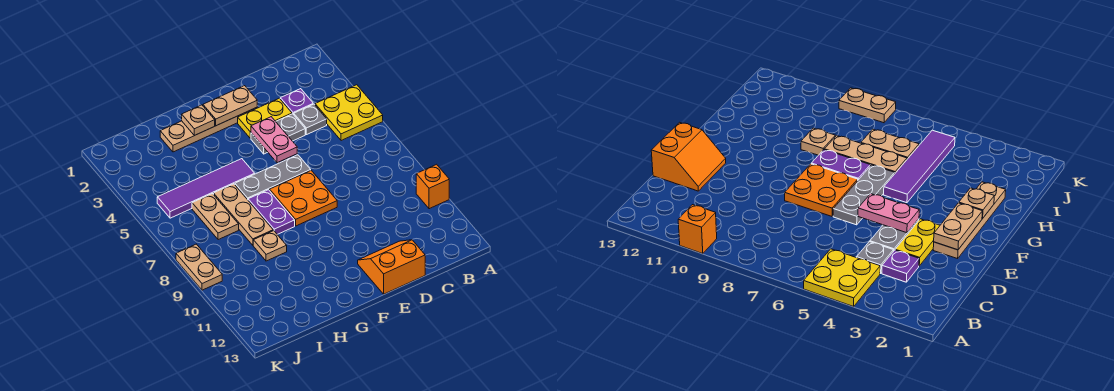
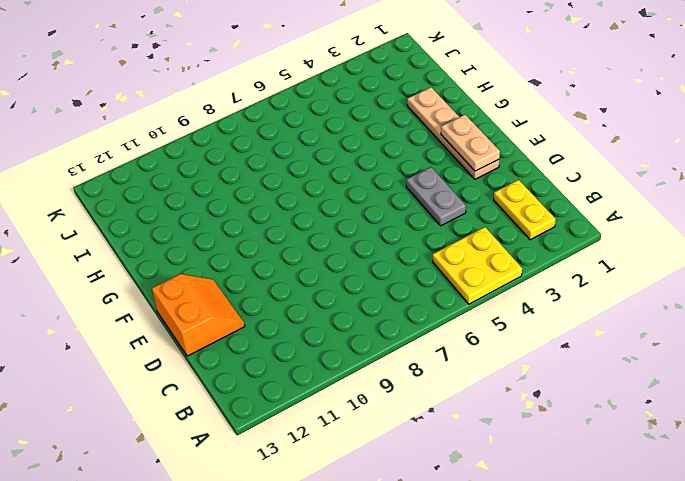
yellow plate B2:C2 level 1 -> yellow plate D3:E3 level 1
none -> orange brick A10 level 1
none -> purple plate C3 level 1
none -> grey plate C4 level 1

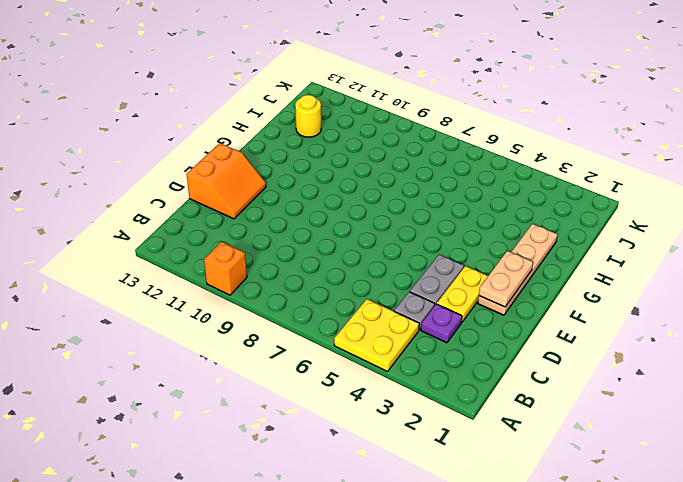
yellow round brick I12 level 1 -> none
none -> grey plate E6:G6 level 1
none -> orange plate E7:F8 level 1
none -> purple tile G5:J5 level 1

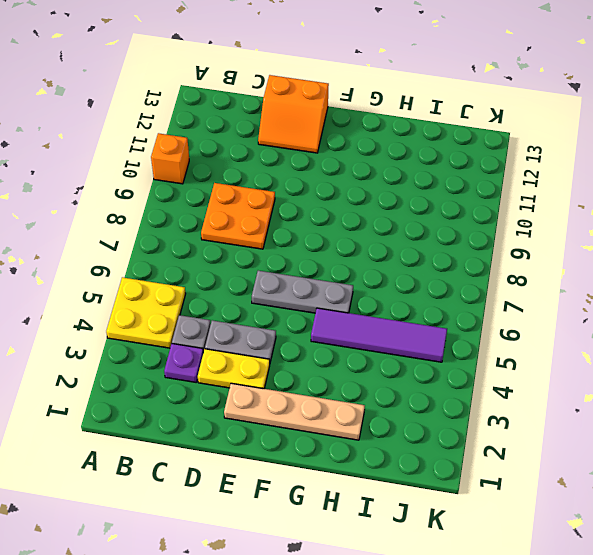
orange plate C8:D9 level 1 -> orange plate E7:F8 level 1
none -> purple plate G7:G8 level 1
none -> tan plate H6:H8 level 1
none -> tan plate H9 level 1

